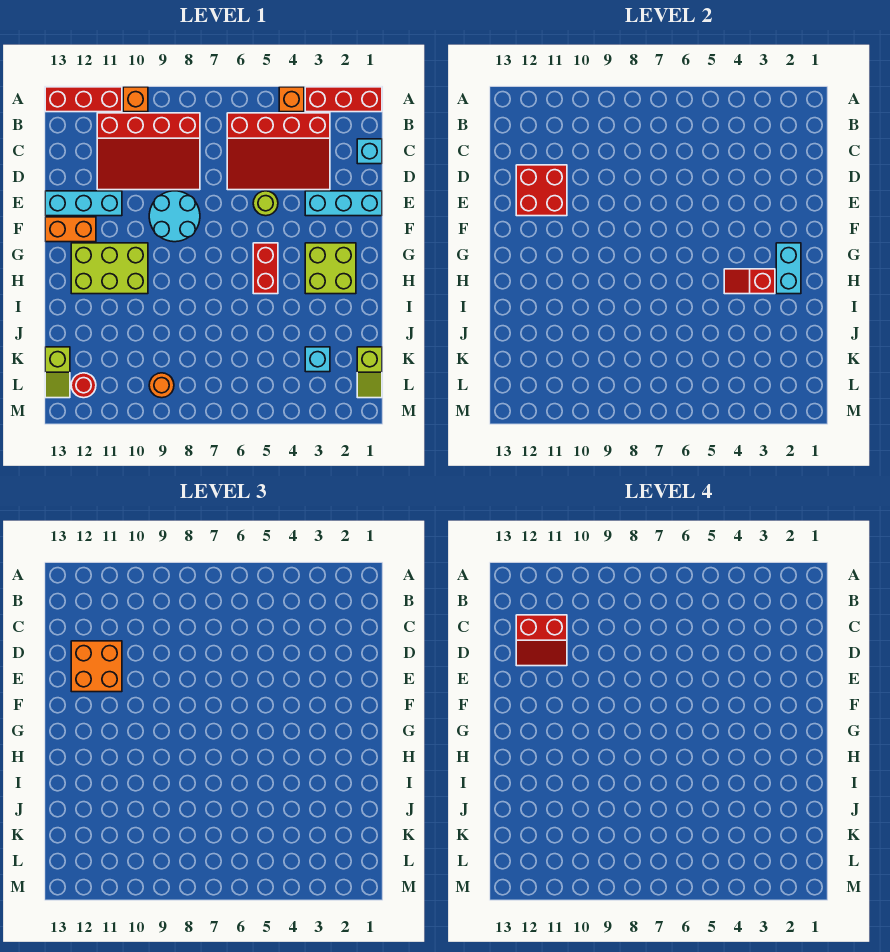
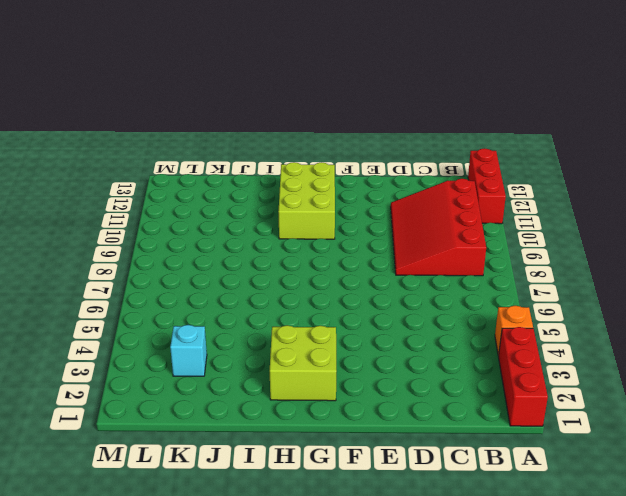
none -> orange brick A10 level 1
none -> red slope B3:D6 level 1 top B
none -> cyan brick C1 level 1

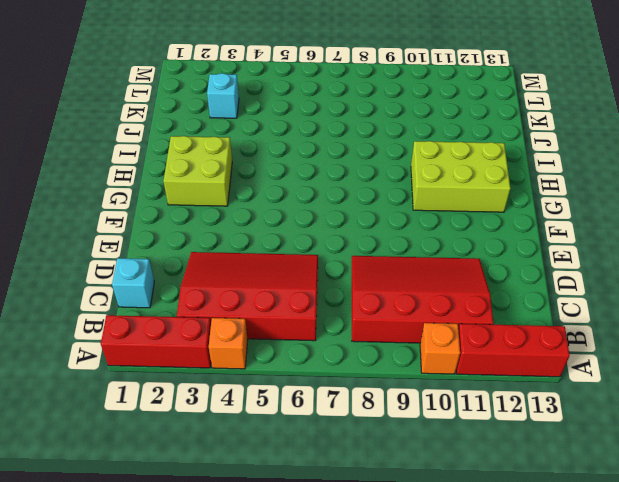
none -> cyan brick E1:E3 level 1
none -> lime round brick E5 level 1
none -> cyan round brick E8:F9 level 1

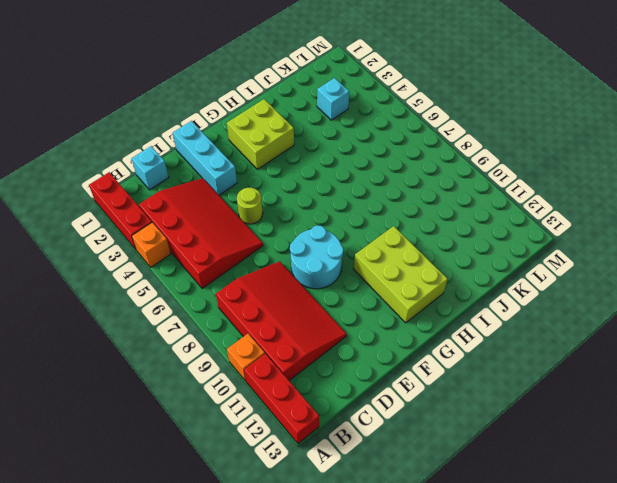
none -> cyan brick E11:E13 level 1
none -> orange brick F12:F13 level 1
none -> red brick G5:H5 level 1

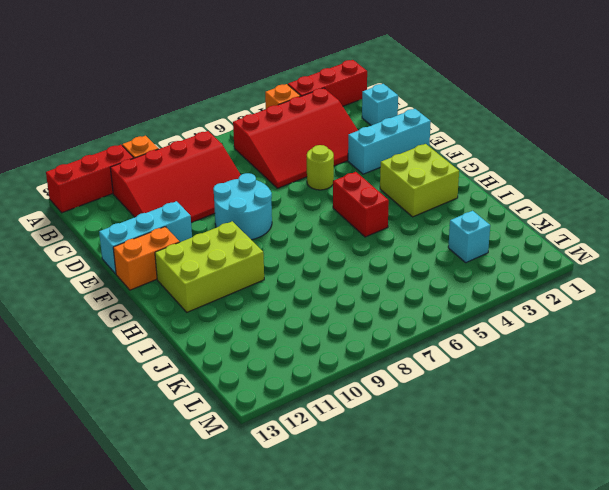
none -> lime slope K1:L1 level 1 top K
none -> lime slope K13:L13 level 1 top K
none -> orange round brick L9 level 1

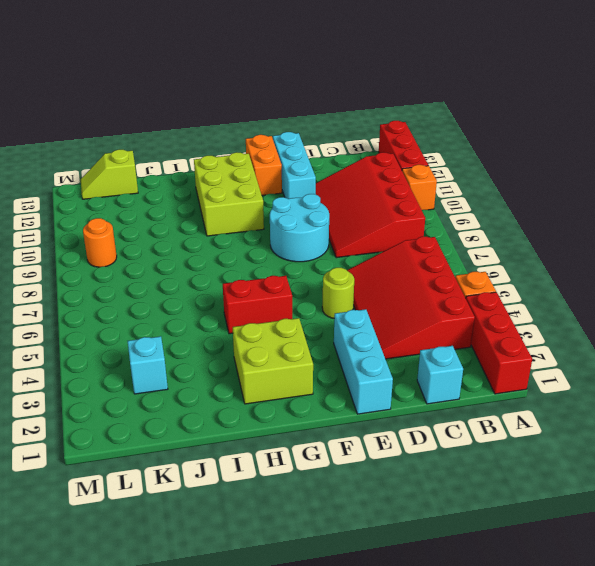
none -> lime slope K1:L1 level 1 top K
none -> red round brick L12 level 1
none -> red brick D11:E12 level 2

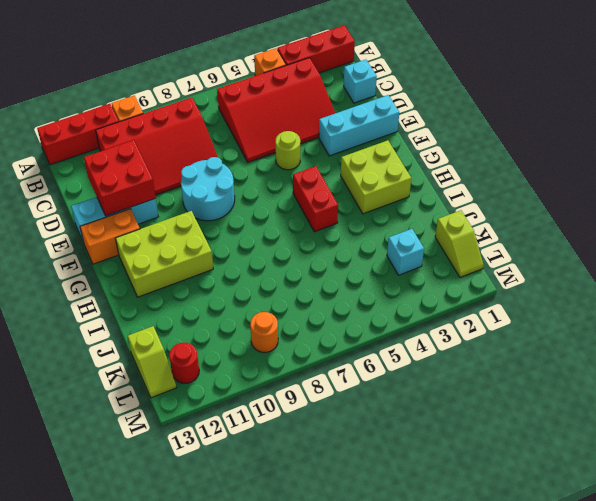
none -> cyan brick G2:H2 level 2
none -> red slope H3:H4 level 2 top 3
none -> orange brick D11:E12 level 3

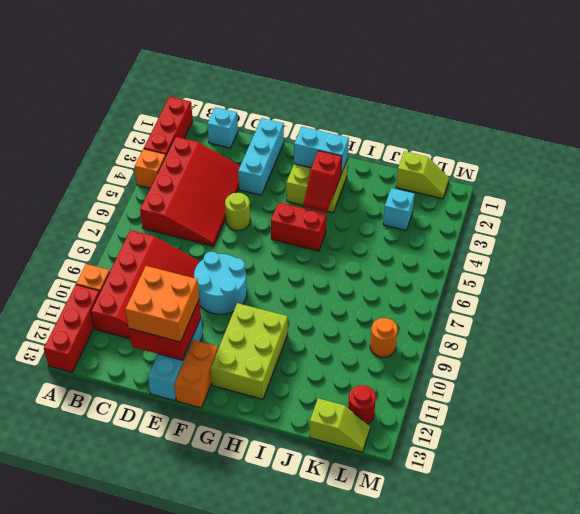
none -> red slope C11:D12 level 4 top C

